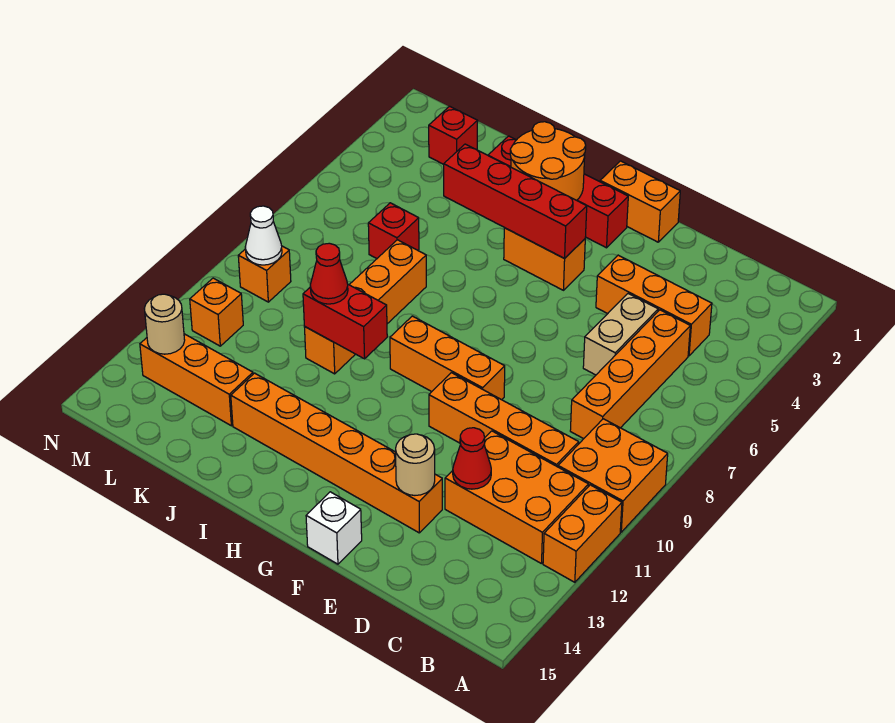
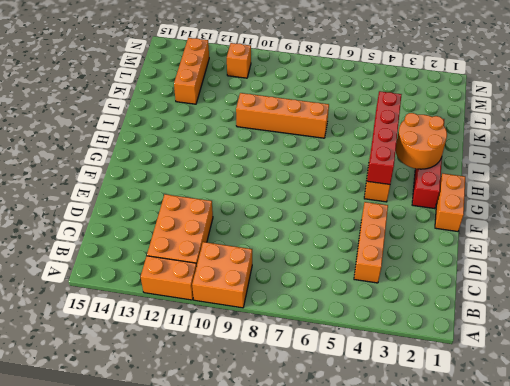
none -> orange brick C5:C8 level 1
none -> orange brick C10:F10 level 1
none -> tan brick D5:D6 level 1

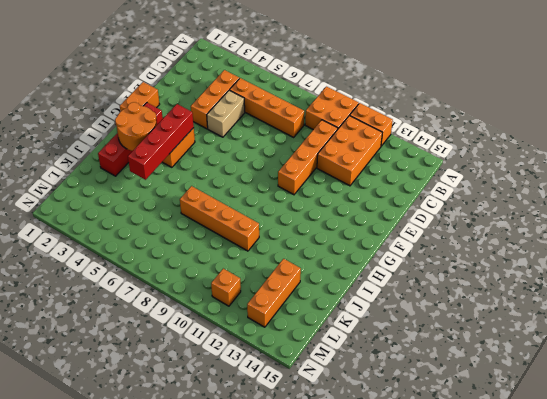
tan brick D5:E5 level 1 -> tan brick D5:D6 level 1
none -> orange brick E13:J13 level 1
none -> orange brick F9:H9 level 1
none -> white brick F15 level 1

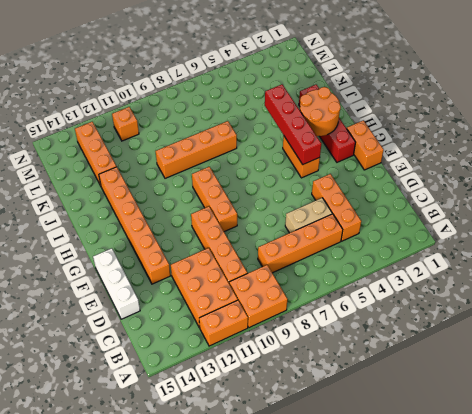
white brick D15:F15 level 1 -> white brick F15 level 1
none -> red brick K6 level 1
none -> red brick L2 level 1
none -> orange brick M9 level 1

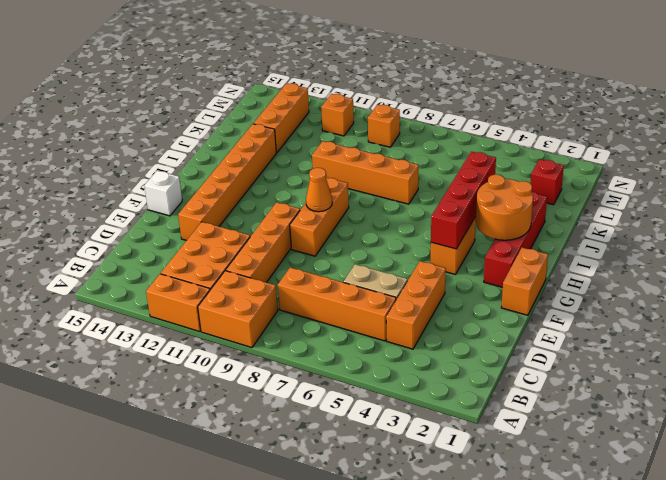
orange cone G9 level 2 -> none
none -> red brick K6 level 1
none -> red cone D12 level 2
none -> tan round brick E13 level 2

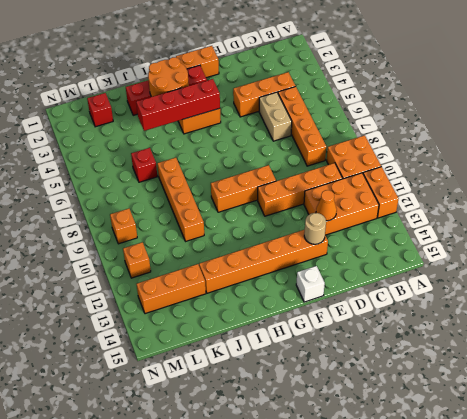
orange cone D12 level 2 -> red cone D12 level 2
none -> red brick I10:J10 level 2
none -> white cone M9 level 2
none -> tan round brick M13 level 2

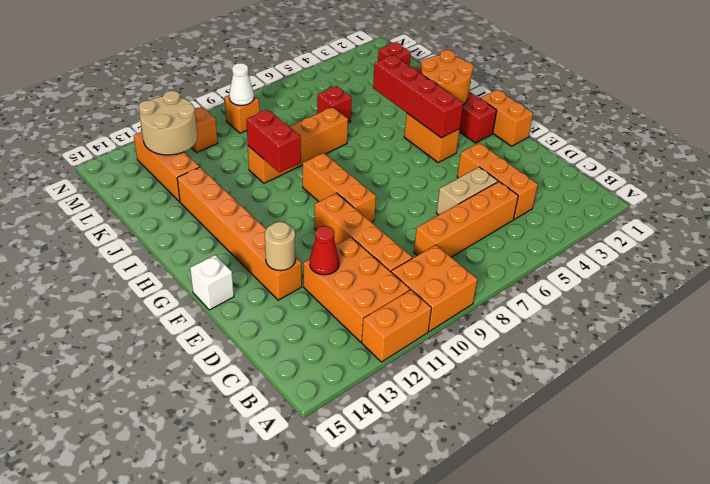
tan round brick L12:M13 level 2 -> tan round brick M13 level 2
none -> red cone J10 level 3

